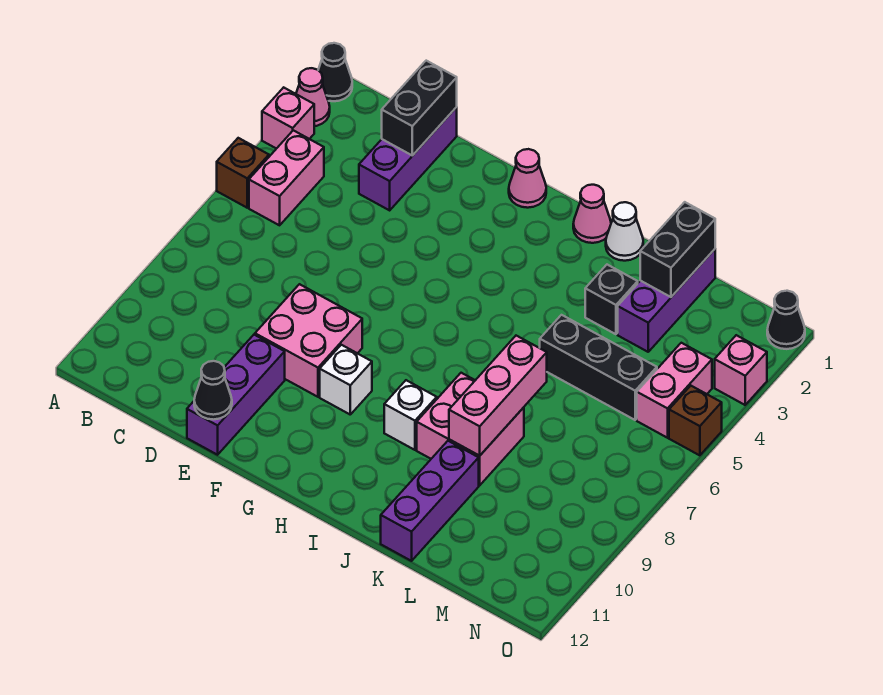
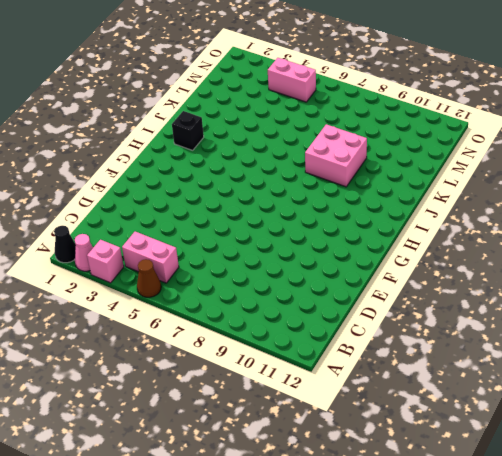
brown cone A5 level 1 -> brown brick A5 level 1
black brick I2 level 1 -> black brick K3 level 1
none -> purple brick D1:D3 level 1
none -> pink brick E8:F9 level 1
none -> purple brick E10:E12 level 1

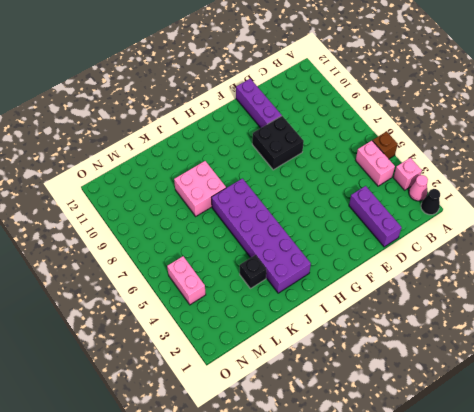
black brick E8:F9 level 1 -> pink brick E8:F9 level 1
purple brick I2:J7 level 1 -> none
none -> pink cone G1 level 1
none -> white brick G9 level 1
none -> pink cone I1 level 1

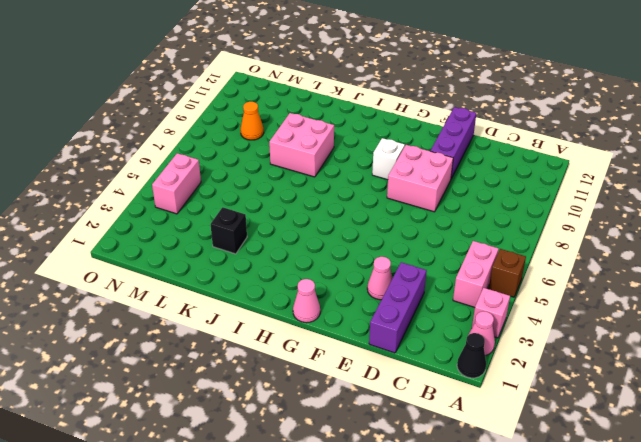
pink cone E3 level 1 -> pink cone I1 level 1
orange cone M9 level 1 -> none
none -> white brick I9 level 1
none -> white cone J1 level 1
none -> black brick K5:M5 level 1

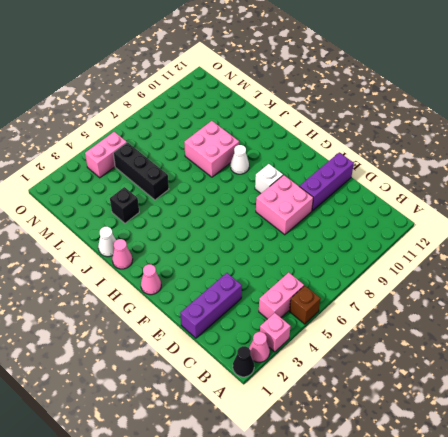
white cone I9 level 1 -> white brick I9 level 1
none -> purple brick K10:K12 level 1
none -> purple brick L1:L3 level 1
none -> black cone O1 level 1

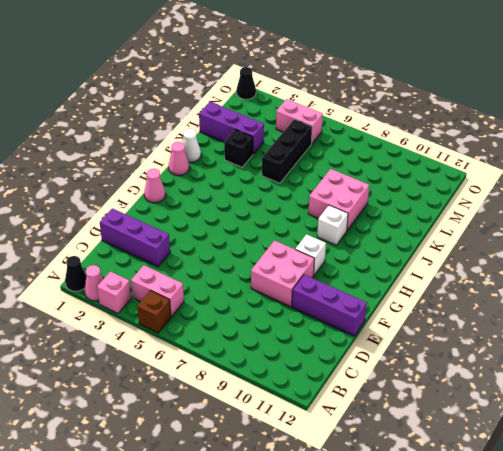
none -> purple brick K10:K12 level 1
none -> pink brick O3 level 1
none -> brown brick O5 level 1

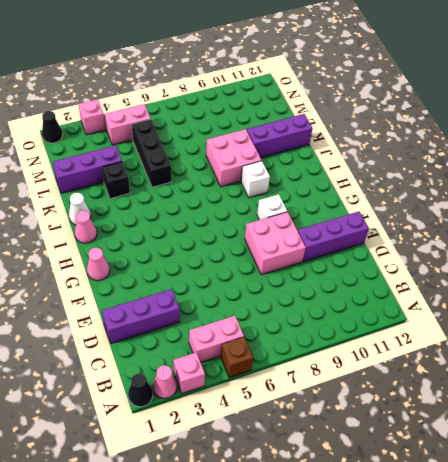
none -> brown brick O5 level 1
none -> black brick D1:D2 level 2
none -> black cone E12 level 2

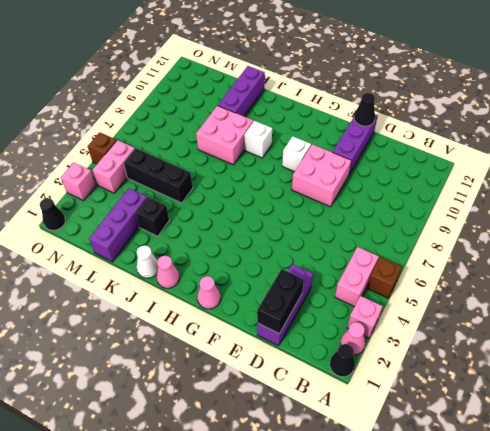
none -> pink brick K7:K9 level 2
none -> black brick L1:L2 level 2

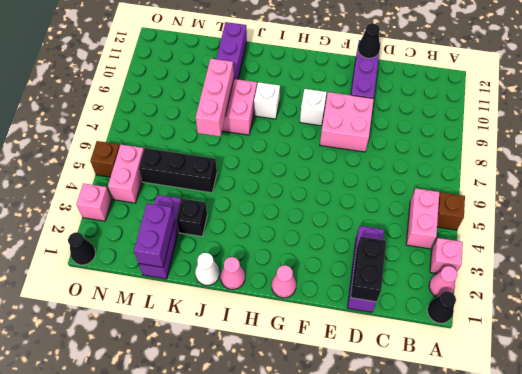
purple brick L1:L2 level 2 -> black brick L1:L2 level 2

